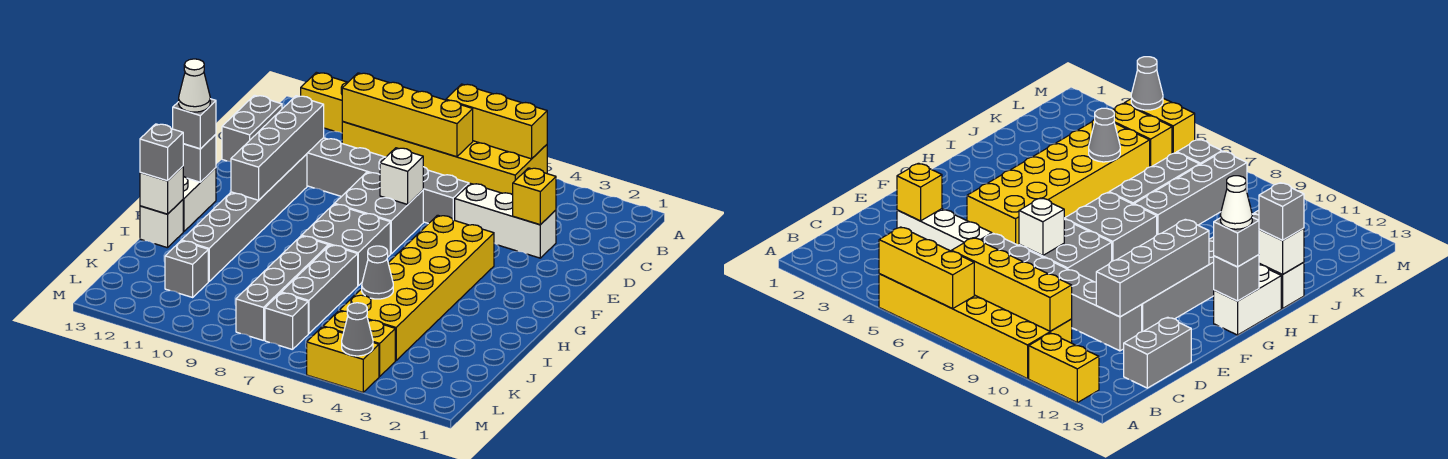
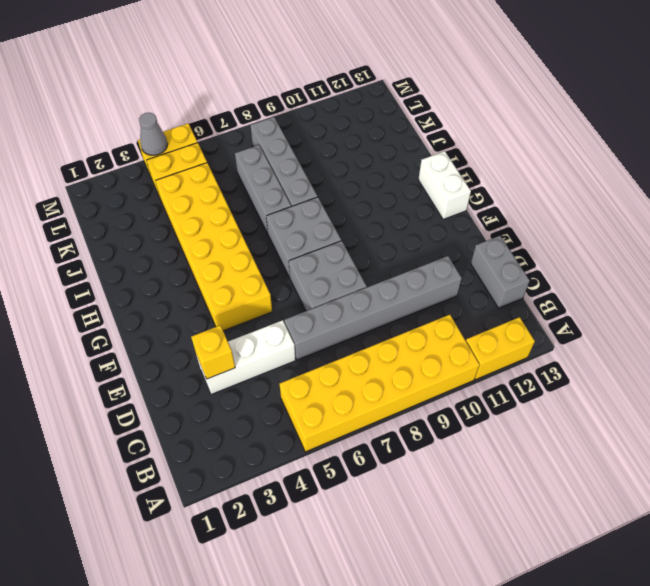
none -> grey brick E11:J11 level 1
none -> white brick I13 level 1
none -> grey brick K11 level 1

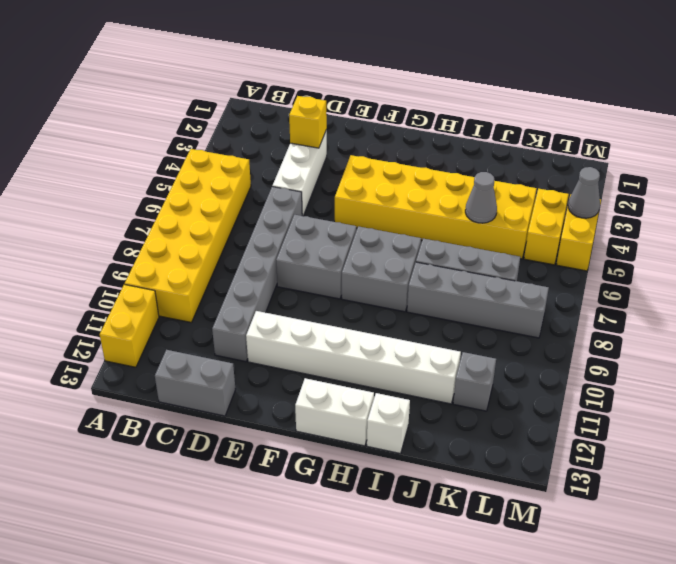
white brick E11:J11 level 1 -> grey brick E11:J11 level 1
none -> grey brick L7 level 1
none -> yellow brick A5:A7 level 2
none -> yellow brick B7:B10 level 2

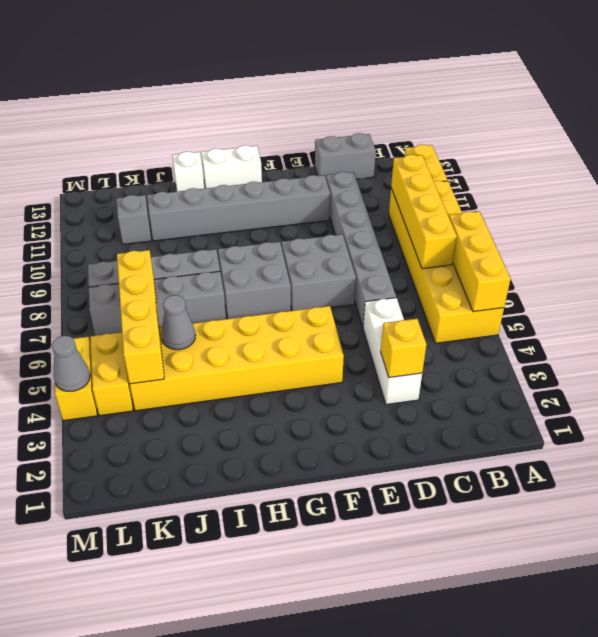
yellow brick K4:K7 level 2 -> none
none -> grey brick D11:G11 level 2
none -> white brick E7 level 2
none -> grey brick G13 level 2

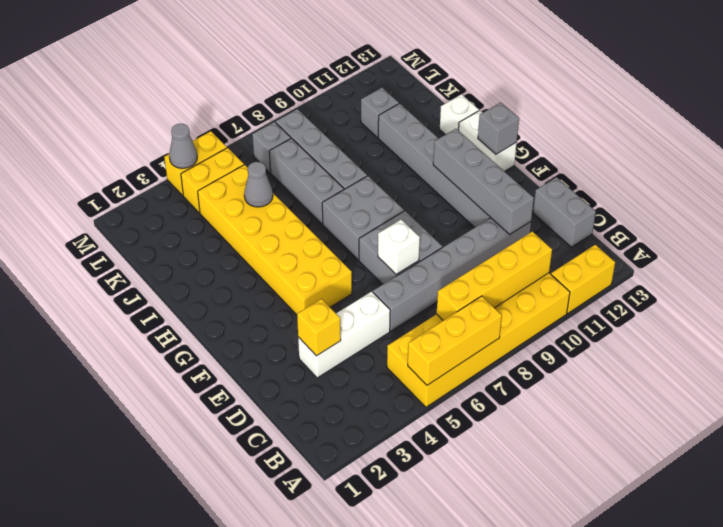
none -> white brick I13 level 2
none -> grey brick G13 level 3
none -> grey brick I13 level 3

